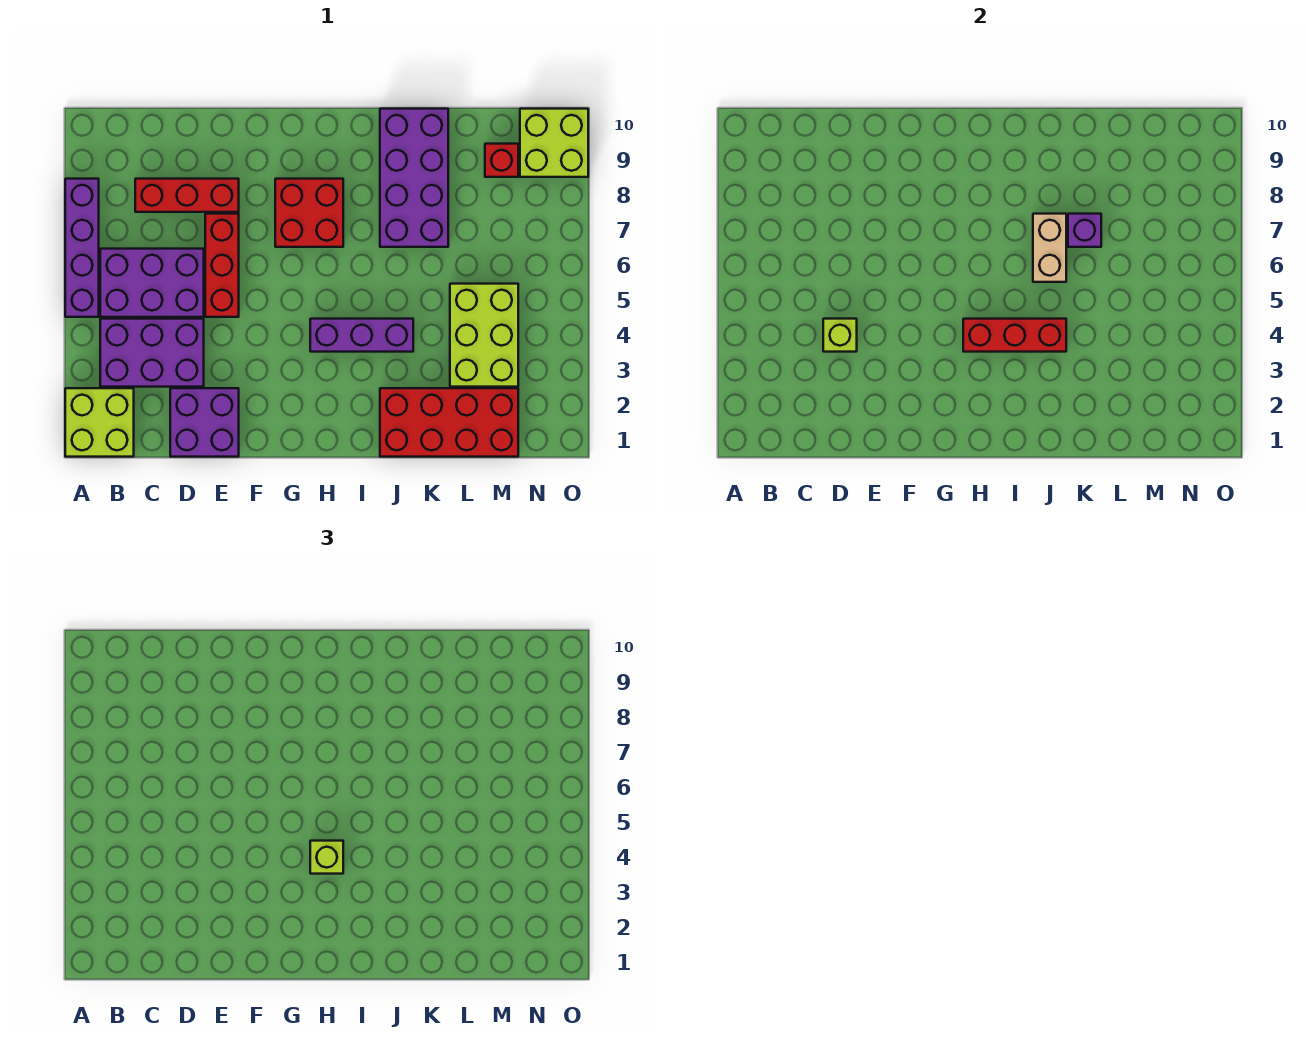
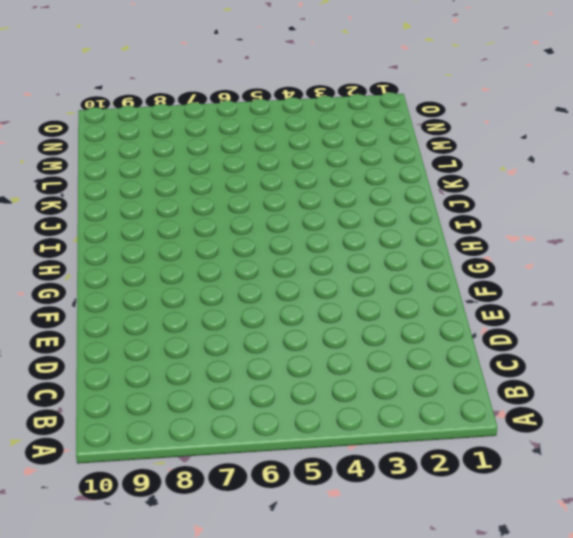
none -> lime brick A1:B2 level 1
none -> purple brick A5:A8 level 1
none -> purple brick B3:D4 level 1

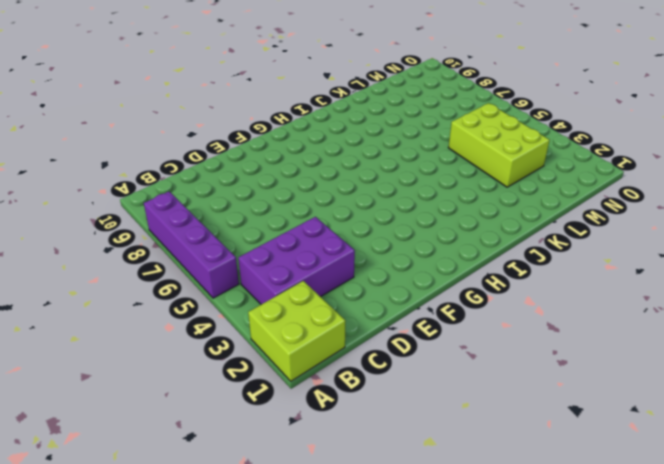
none -> purple brick B5:D6 level 1
none -> red brick C8:E8 level 1
none -> purple brick D1:E2 level 1

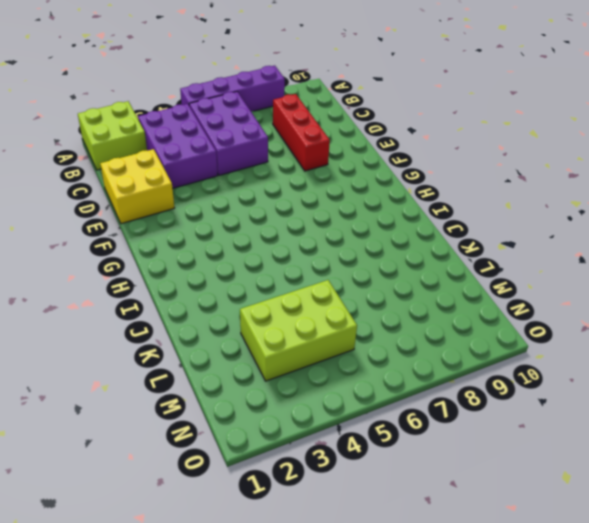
yellow brick D1:E2 level 1 -> purple brick D1:E2 level 1
none -> red brick E5:E7 level 1
none -> red brick G7:H8 level 1
none -> purple brick H4:J4 level 1

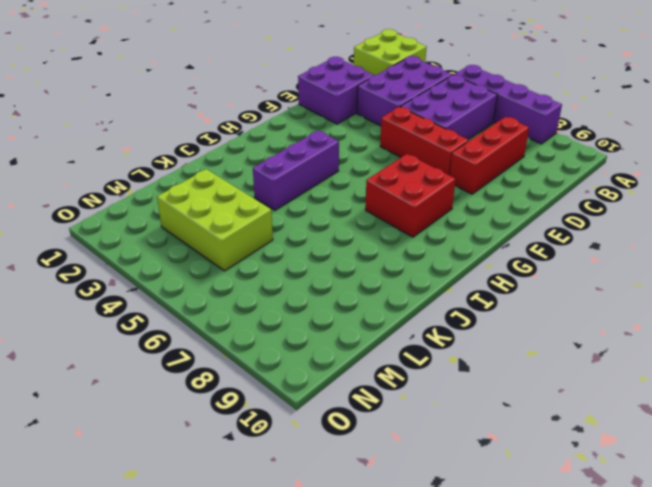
none -> red brick J1:M2 level 1
none -> purple brick J7:K10 level 1
none -> red brick M9 level 1

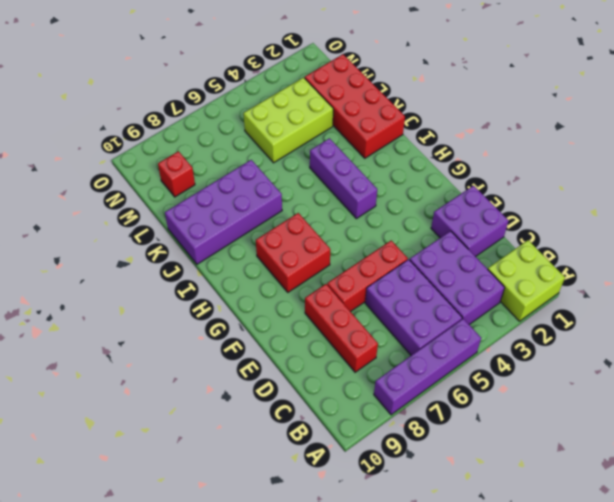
none -> lime brick N9:O10 level 1
none -> lime brick D4 level 2
none -> red brick H4:J4 level 2

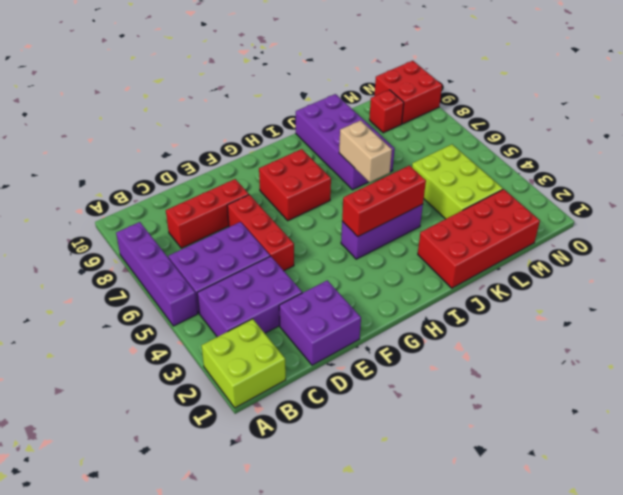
red brick N9:O10 level 1 -> lime brick N9:O10 level 1
none -> lime brick D4 level 2
none -> purple brick K7 level 2
none -> lime brick H4 level 3

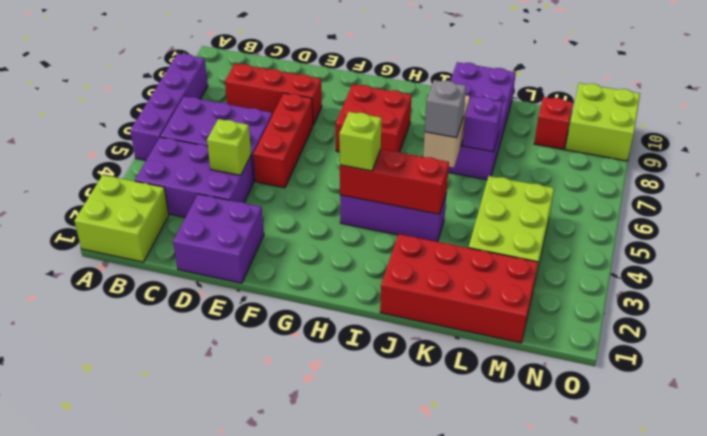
grey brick J6 level 3 -> none

